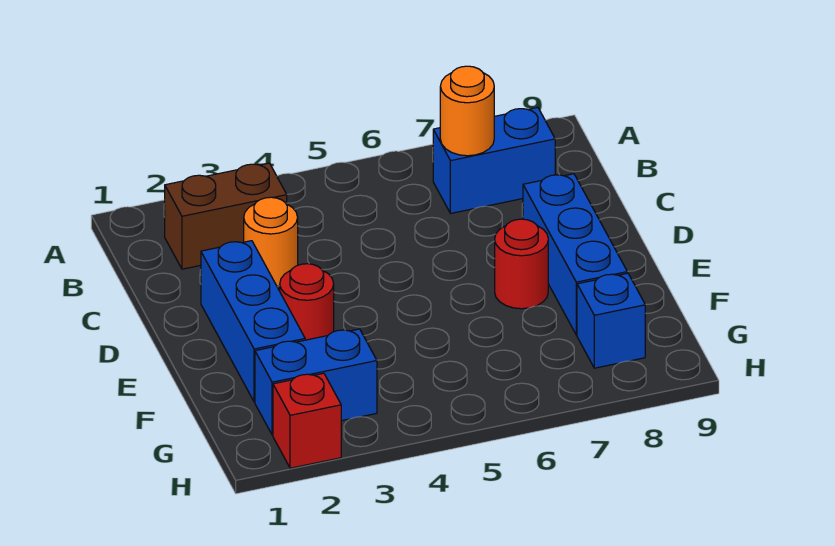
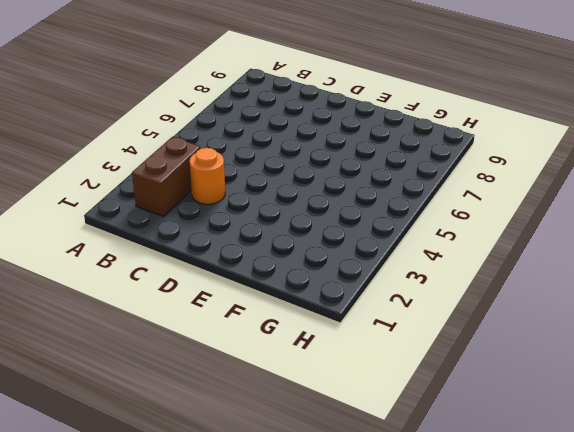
none -> blue brick B7:B8 level 1
none -> blue brick D2:F2 level 1

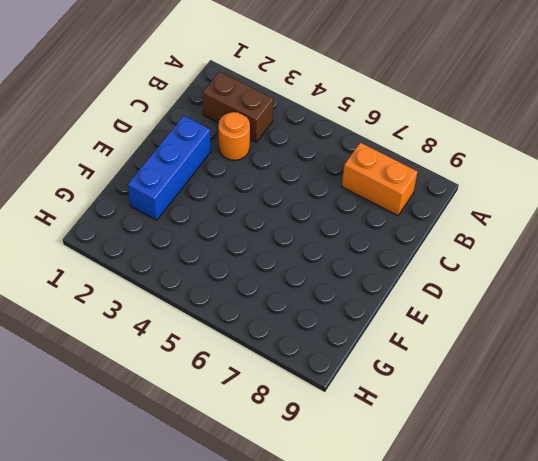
orange brick B7:B8 level 1 -> blue brick B7:B8 level 1
none -> blue brick D8:F8 level 1
none -> red round brick E3 level 1

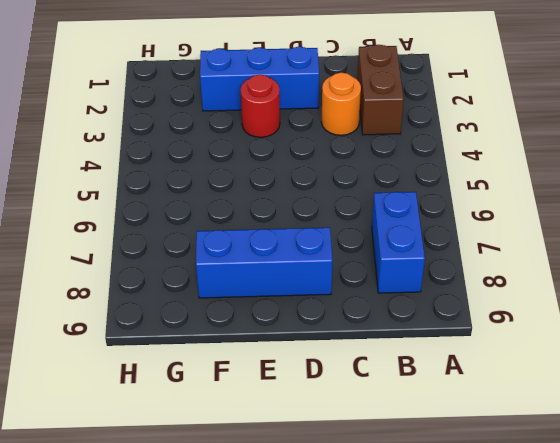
none -> red round brick E7 level 1
none -> blue brick G2:G3 level 1

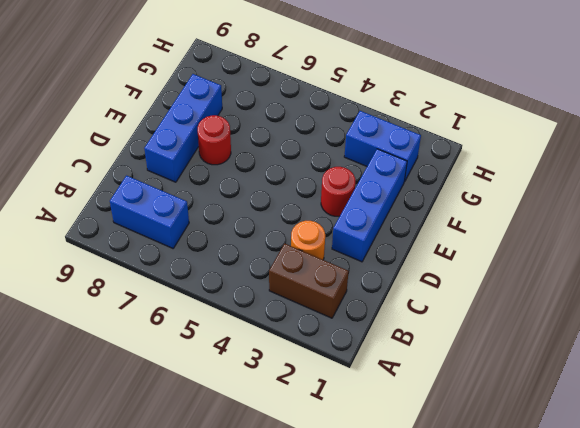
none -> blue brick G8 level 1
none -> red brick H2 level 1

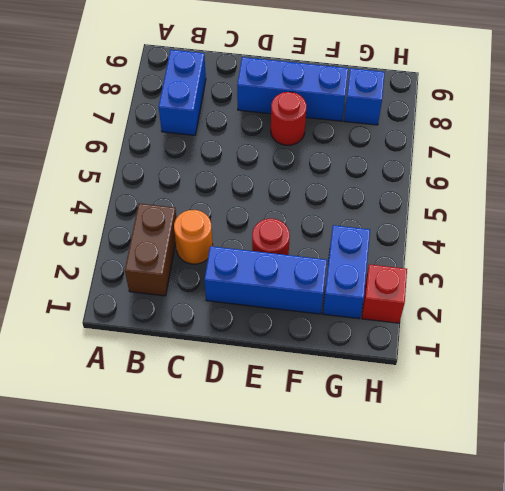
none -> orange round brick B7 level 2

